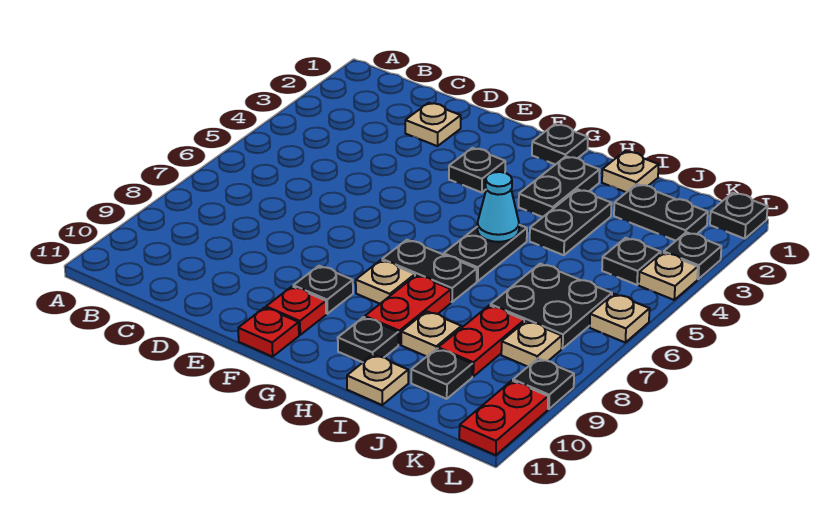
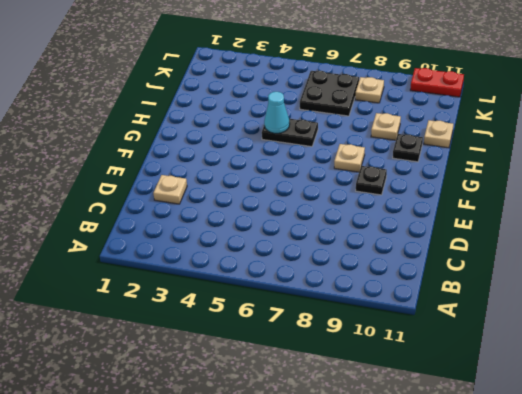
none -> black plate F3 level 1
none -> red plate F10 level 1
none -> red plate F11 level 1

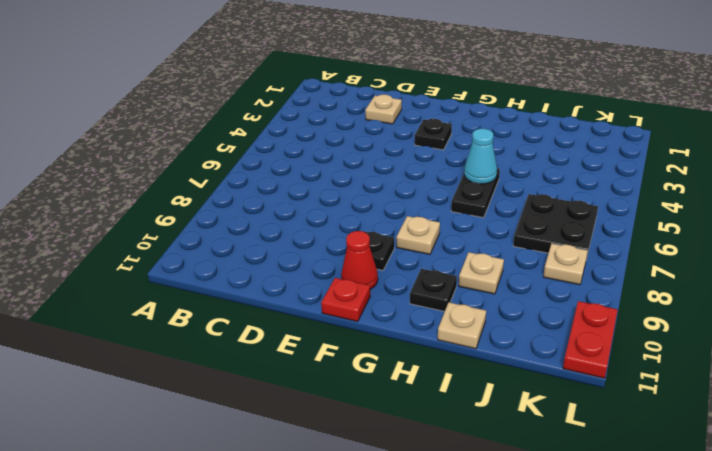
red cone F10 level 1 -> red plate F10 level 1
none -> black plate G1 level 1
none -> black plate G7:H7 level 1
none -> black plate H2:H3 level 1

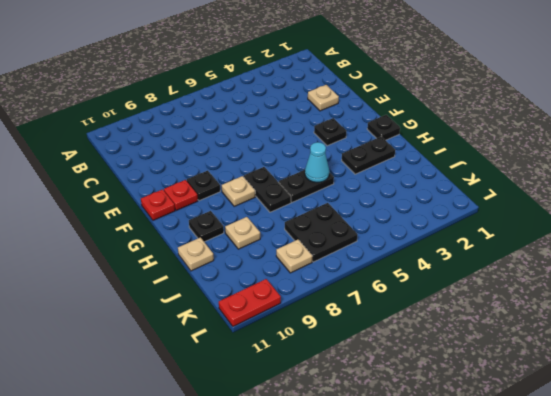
none -> red plate H8:H9 level 1
none -> tan plate I1 level 1
none -> black plate I3:I4 level 1

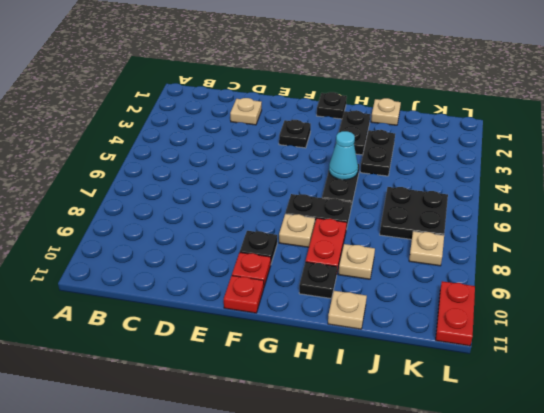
none -> black plate J2:K2 level 1
none -> red plate J8:J9 level 1
none -> black plate J10 level 1

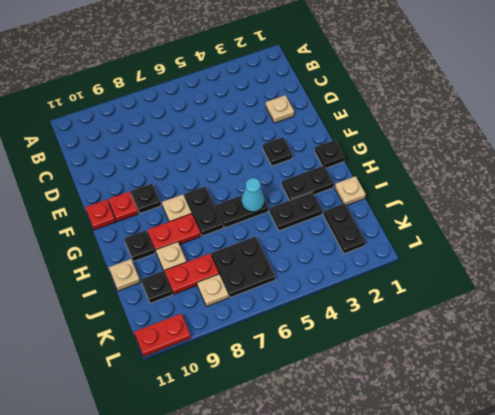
none -> black plate K4 level 1
none -> black plate L1 level 1
none -> black plate L3 level 1

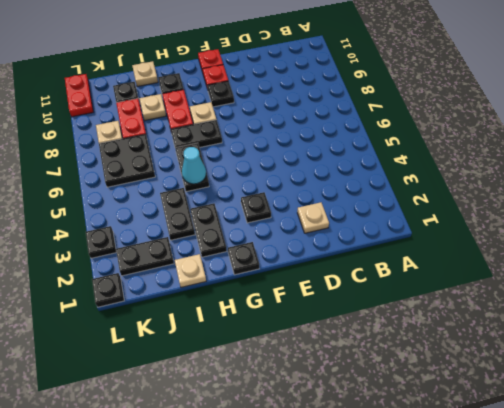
none -> black plate K4 level 1
none -> tan plate L4 level 1
none -> tan plate L6 level 1

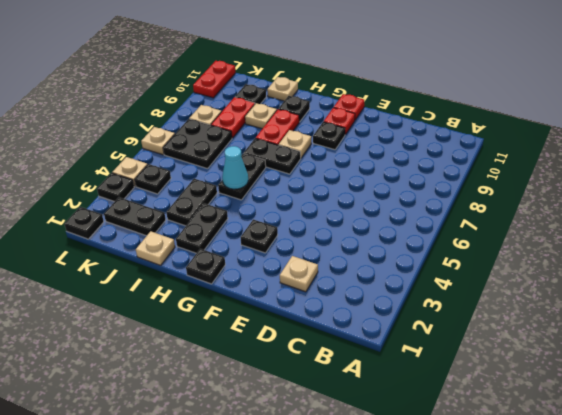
none -> black plate L9 level 1

